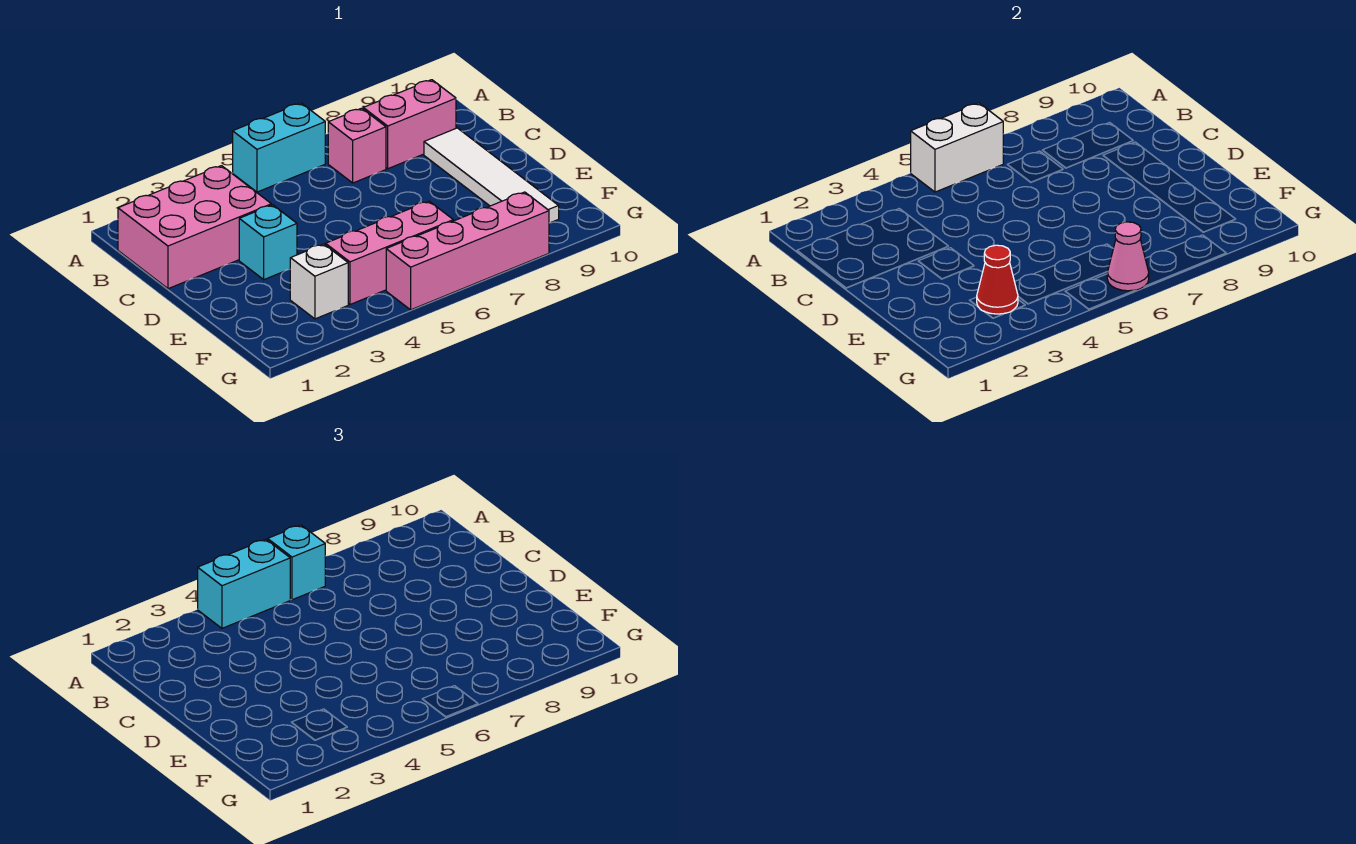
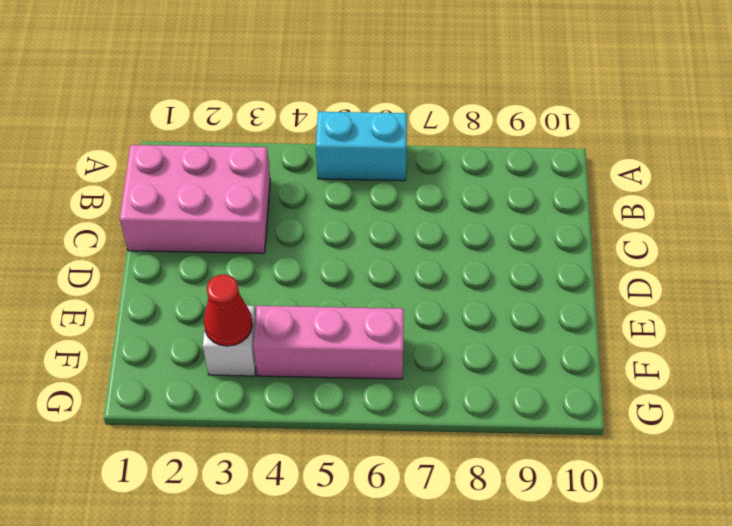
none -> pink brick B7 level 1
none -> pink brick B8:B9 level 1
none -> white tile C9:F9 level 1

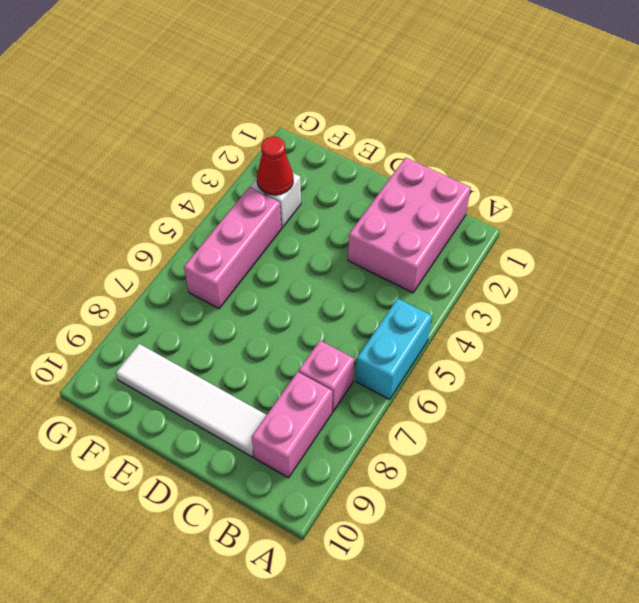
none -> cyan brick D3 level 1
none -> pink brick G5:G8 level 1
none -> white brick A5:A6 level 2

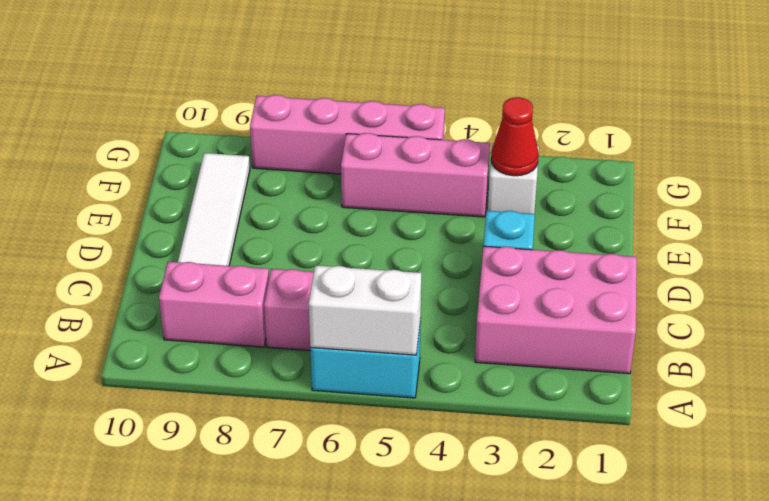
none -> pink cone G6 level 2
none -> cyan brick A4:A5 level 3
none -> cyan brick A6 level 3

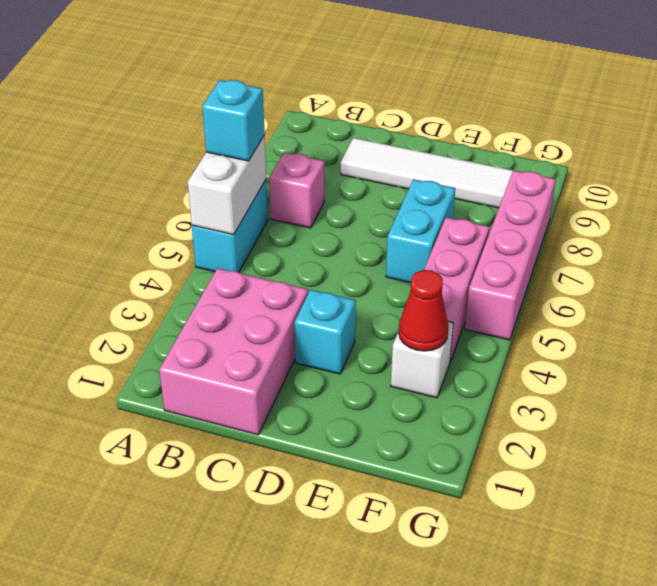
cyan brick E6:E7 level 1 -> cyan brick A4:A5 level 3
none -> pink brick B8:B9 level 1
none -> pink cone G6 level 2

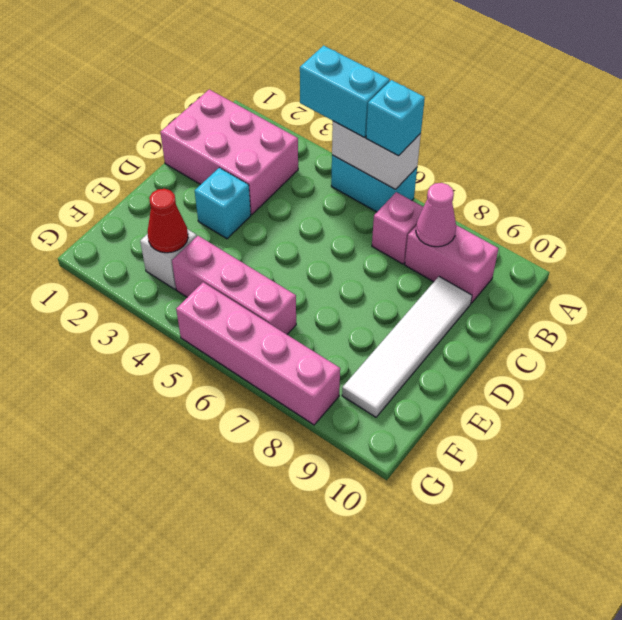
pink cone B8 level 2 -> pink cone G6 level 2

